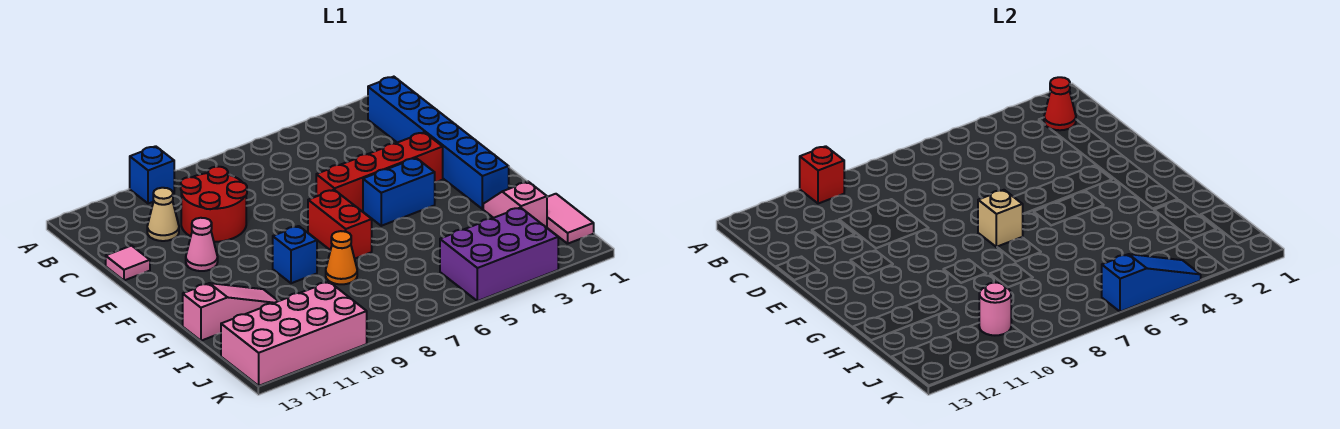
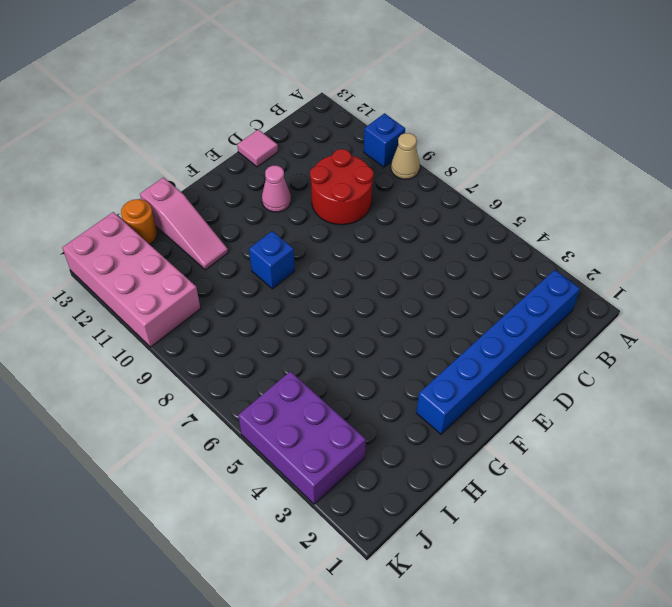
tan cone A9 level 1 -> tan cone C11 level 1
orange round brick I13 level 1 -> none
none -> red brick E3:E6 level 1
none -> blue brick F4:F5 level 1
none -> red brick F7:G7 level 1

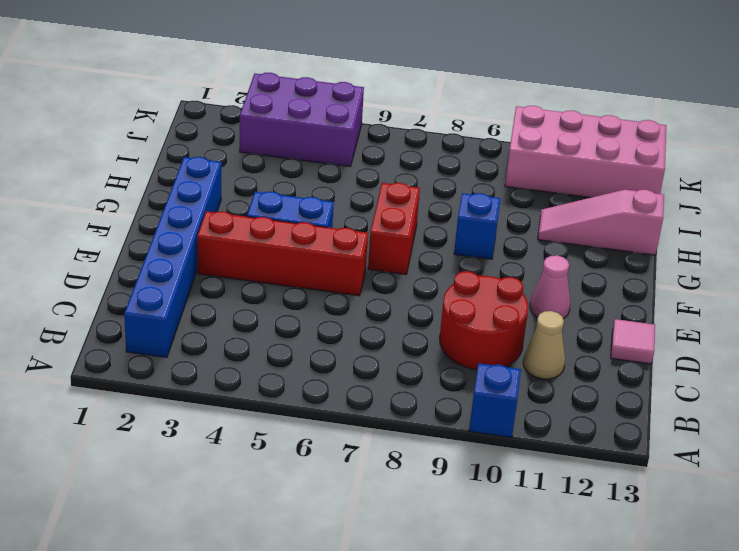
none -> pink slope H2:I2 level 1 top I
none -> orange cone H8 level 1
none -> pink tile I1:J1 level 1

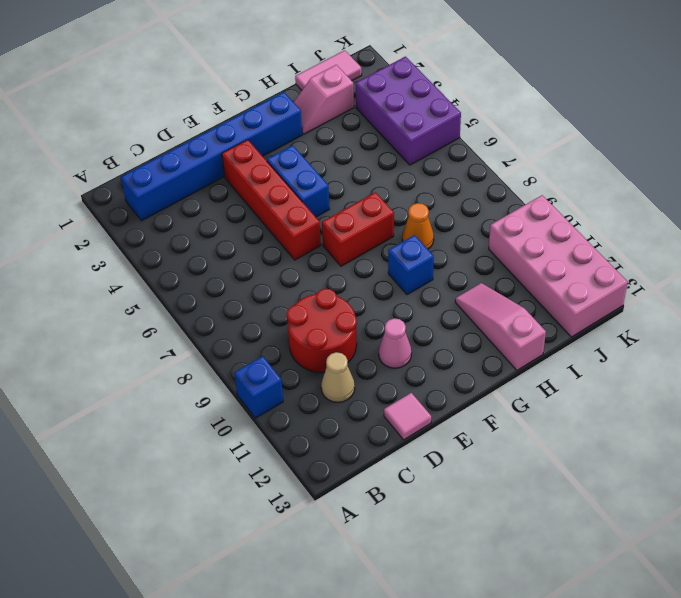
none -> red brick A10 level 2
none -> red cone B2 level 2
none -> tan brick F7 level 2

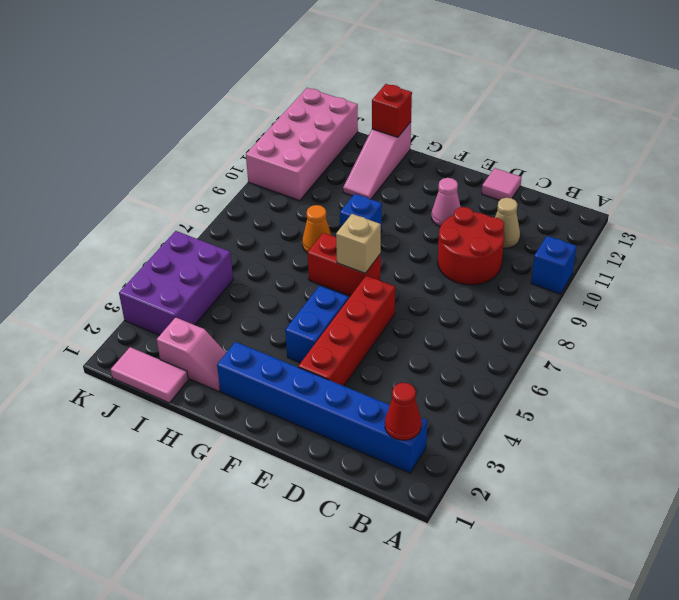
red brick H13 level 2 -> red brick A10 level 2
none -> pink round brick J10 level 2
none -> blue slope K4:K6 level 2 top 6

